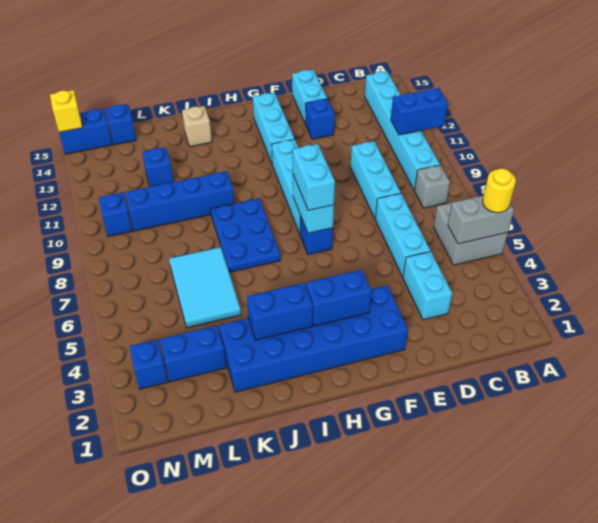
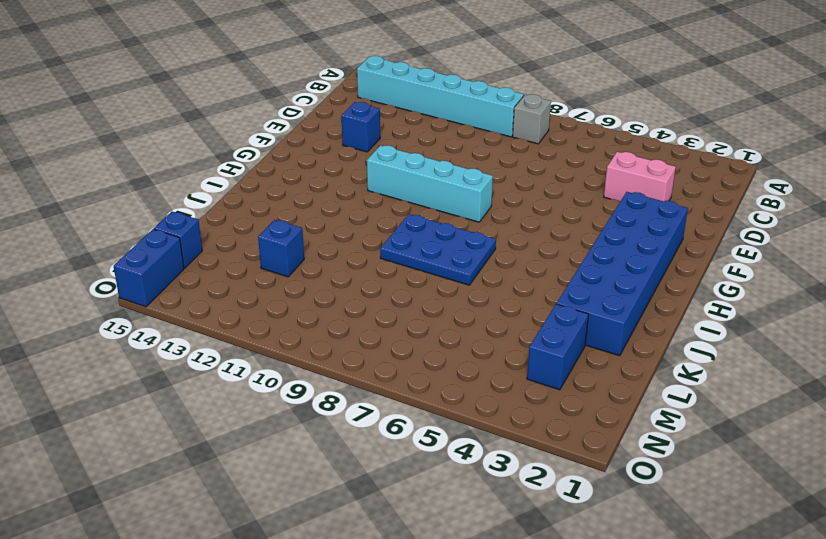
pink brick D3:D4 level 1 -> cyan brick D3:D4 level 1
none -> grey brick A5:B6 level 1
none -> cyan brick D5:D7 level 1
none -> cyan brick D8:D10 level 1
none -> cyan brick E14:E15 level 1

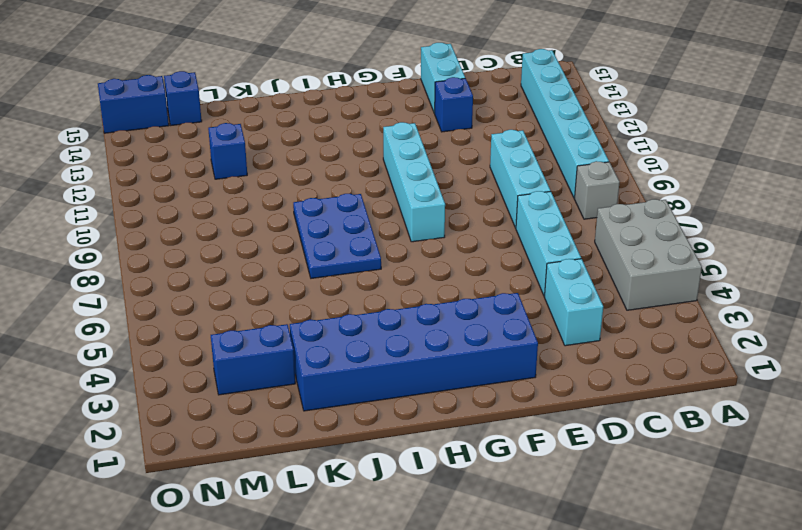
grey brick A4:B6 level 1 -> grey brick A5:B6 level 1
none -> blue brick G7 level 1
none -> cyan brick G12:G14 level 1
none -> blue brick J10:M10 level 1
none -> tan brick J14 level 1

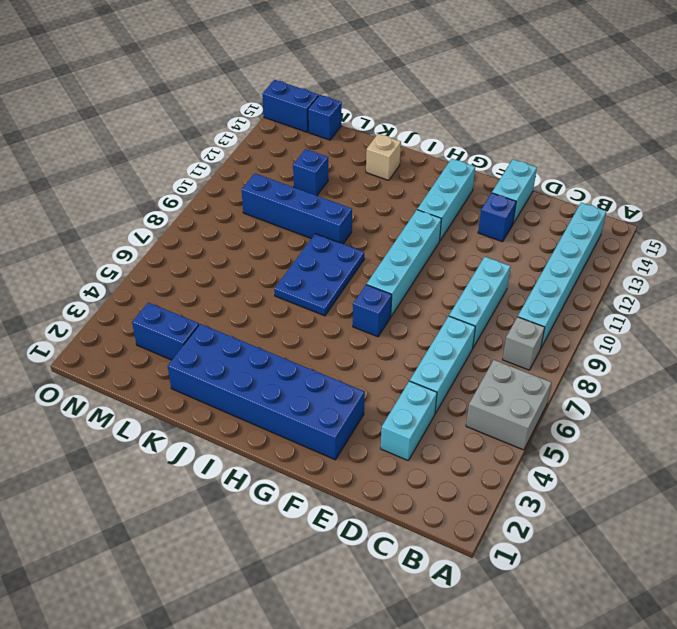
none -> cyan tile K5:L7 level 1
none -> blue brick N3 level 1
none -> blue brick N10 level 1
none -> grey brick A5:B5 level 2

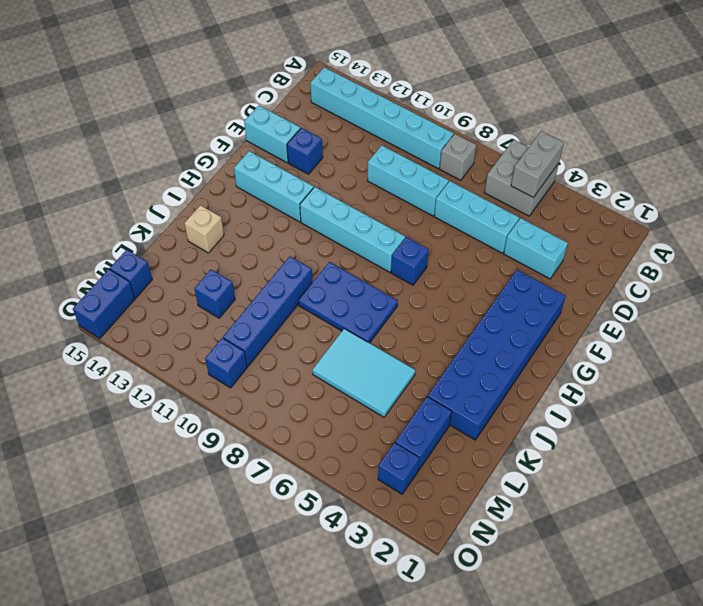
none -> blue brick A11:B11 level 2
none -> blue brick G3:H3 level 2
none -> cyan brick G7:G8 level 2
none -> blue brick I3:J3 level 2

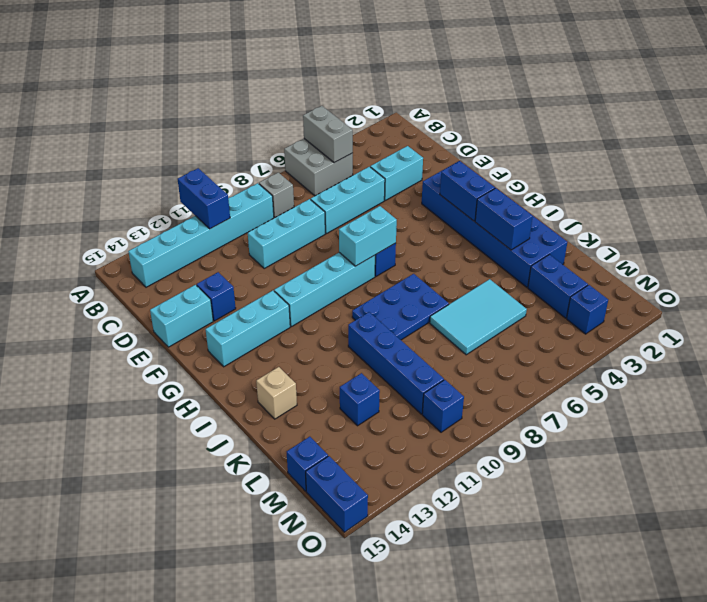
none -> yellow brick O15 level 2
none -> yellow round brick A5 level 3
none -> cyan brick G7:G8 level 3

